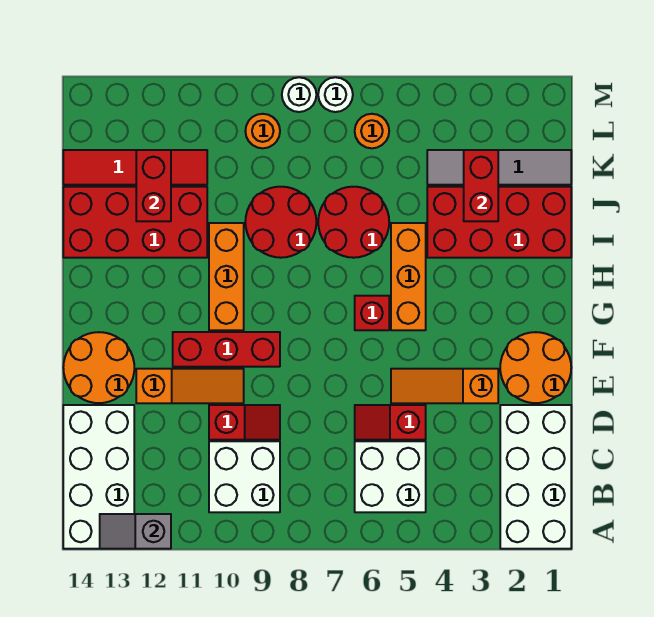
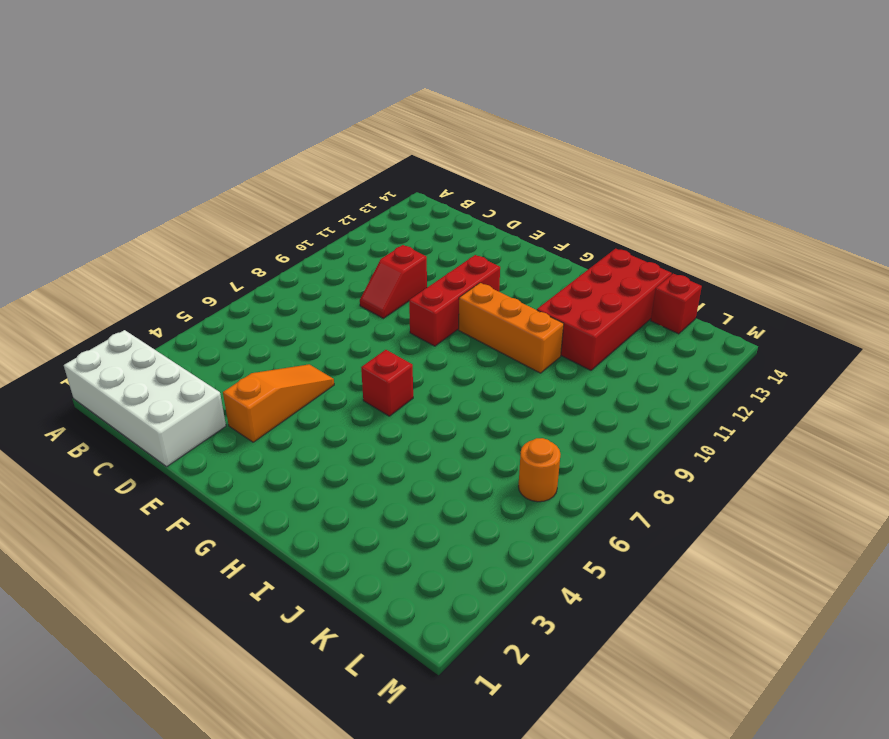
red brick K14 level 1 -> red tile K11:K14 level 1
none -> white brick A13:D14 level 1
none -> white brick B5:C6 level 1
none -> white brick B9:C10 level 1

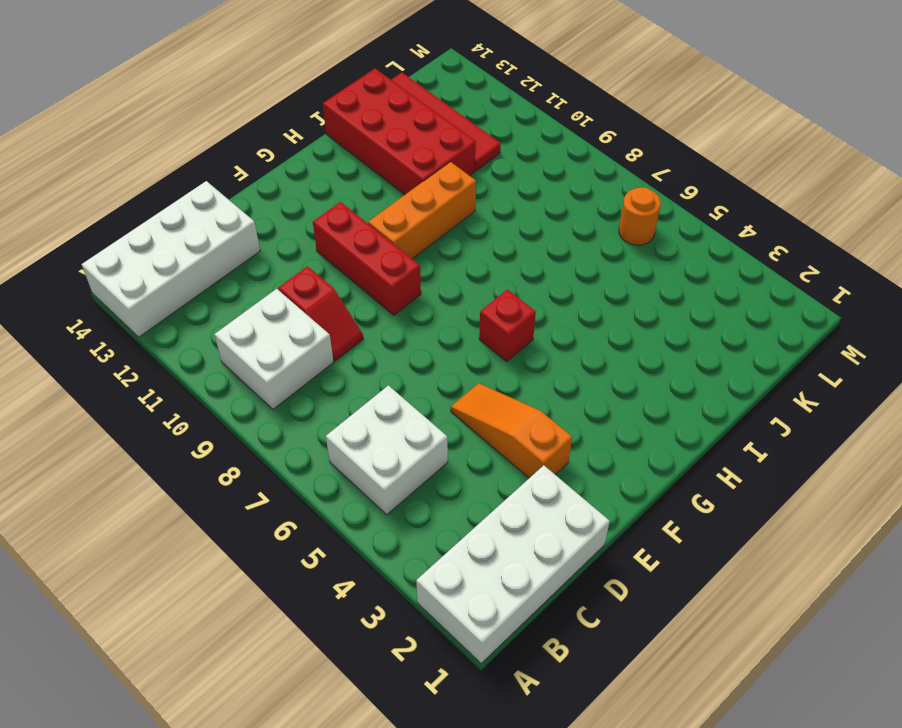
none -> red slope D5:D6 level 1 top 5
none -> orange round brick E1:F2 level 1
none -> orange slope E10:E12 level 1 top 12

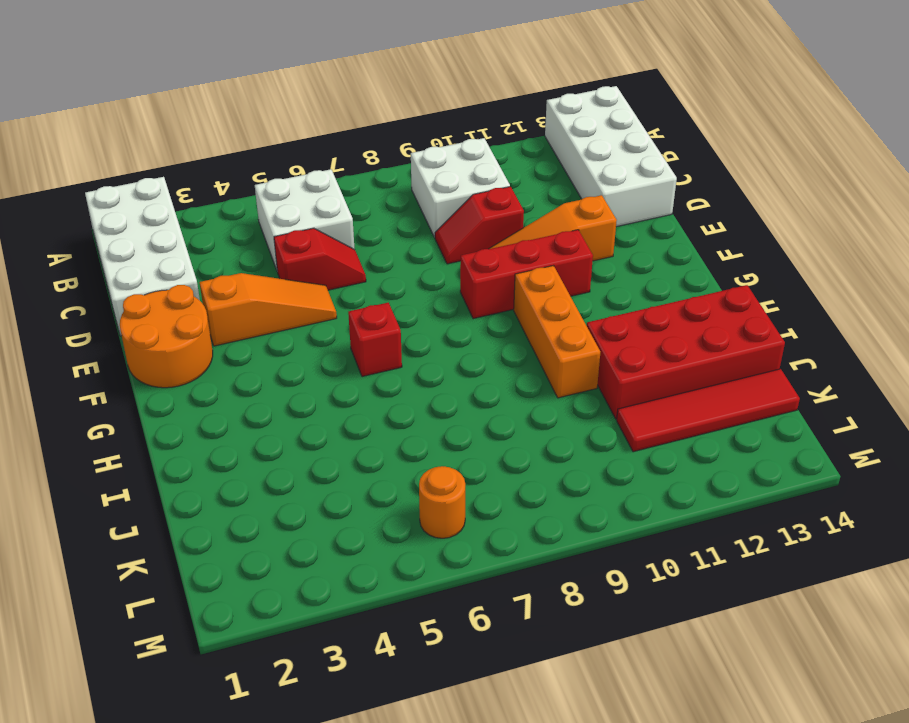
none -> orange round brick E13:F14 level 1
none -> orange brick G5:I5 level 1
none -> red brick I1:J4 level 1

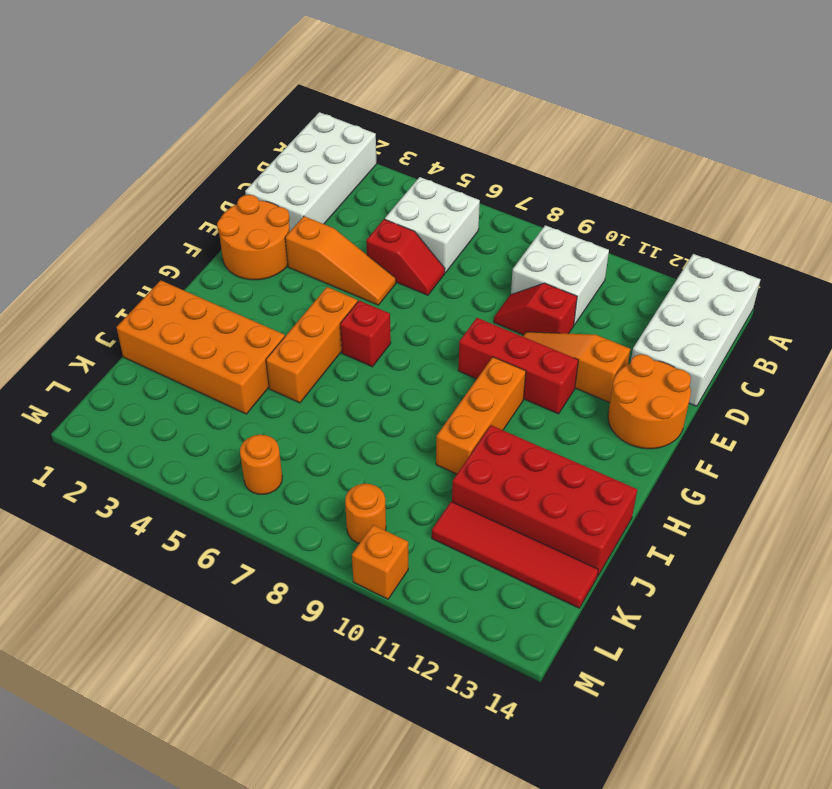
orange brick I1:J4 level 1 -> red brick I1:J4 level 1
orange brick M10 level 1 -> none
none -> red round brick I6:J7 level 1
none -> red round brick I8:J9 level 1
none -> grey tile K1:K4 level 1

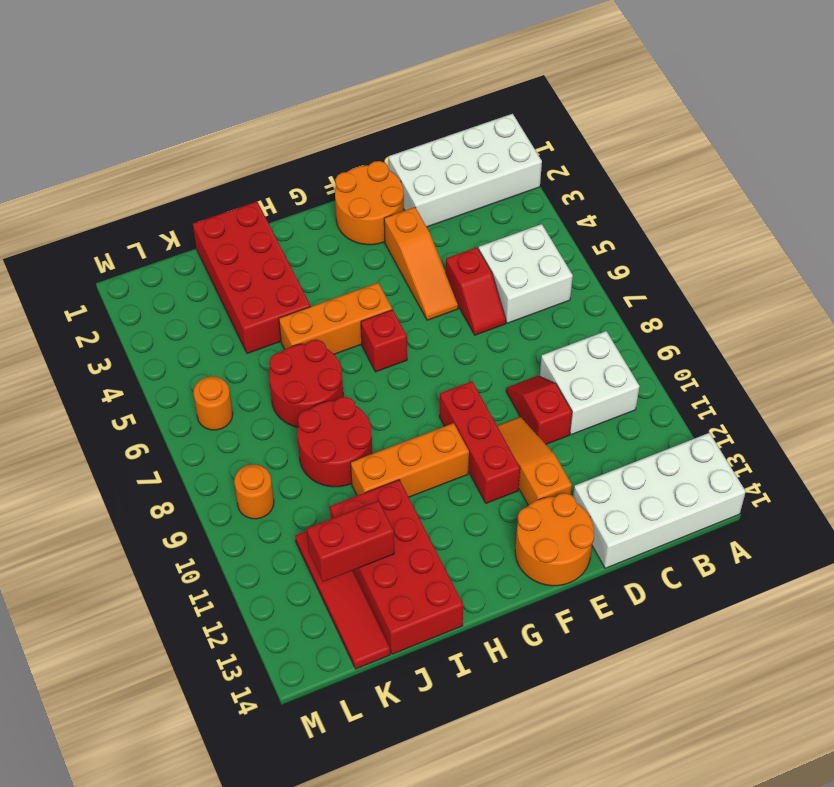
none -> grey tile K1:K4 level 1
none -> white round brick M7 level 1
none -> white round brick M8 level 1

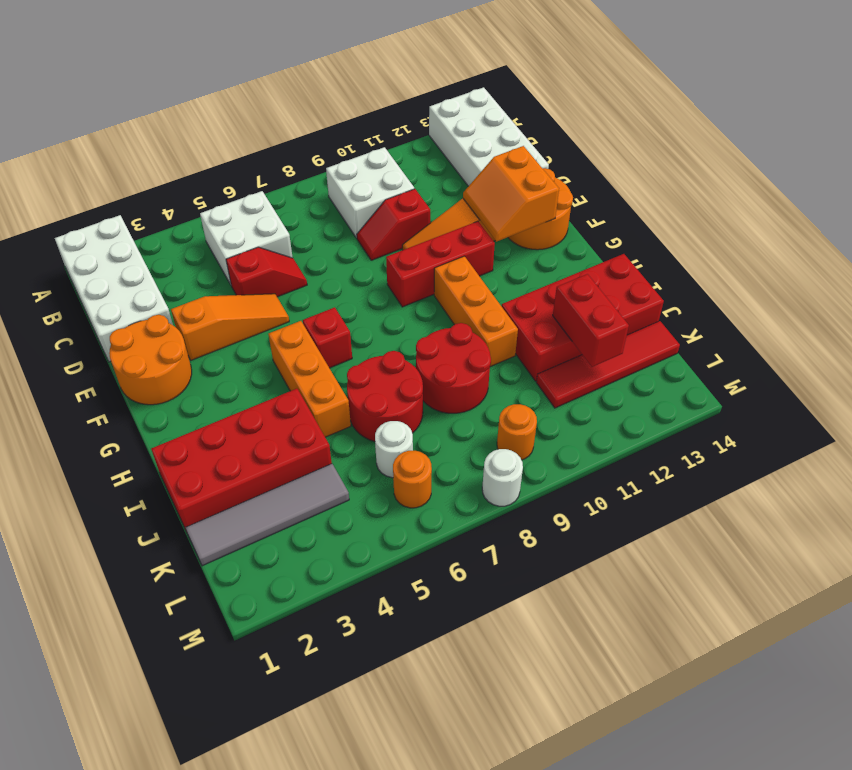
orange slope E12:F13 level 2 top 13 -> none
white round brick K6 level 1 -> white round brick M7 level 1
none -> grey slope A12:A13 level 2 top 12
none -> red brick J3:K3 level 2

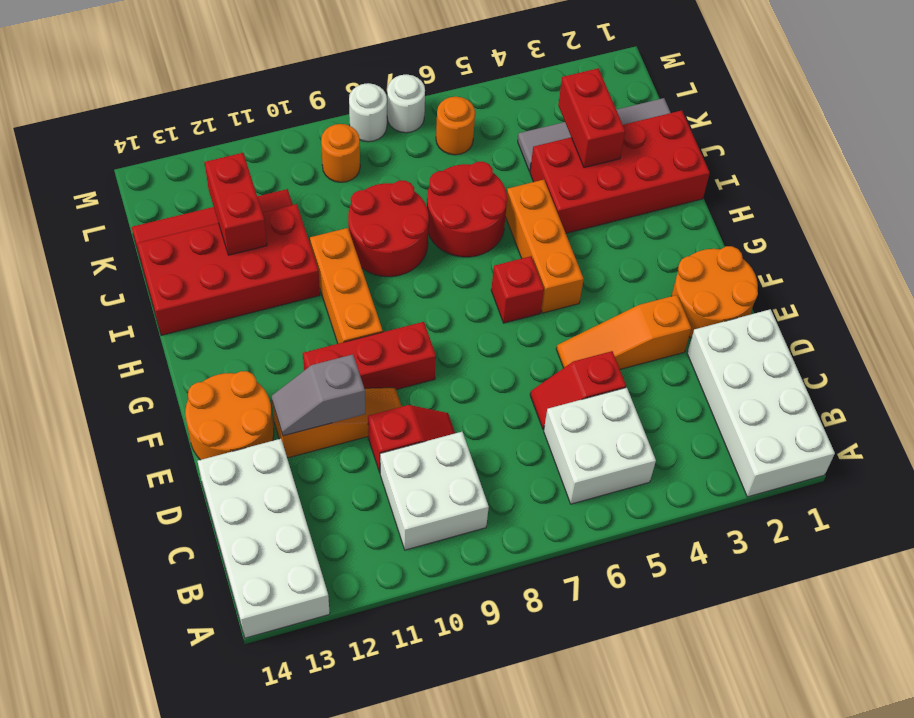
grey slope E11:E12 level 2 top 11 -> grey slope A12:A13 level 2 top 12

